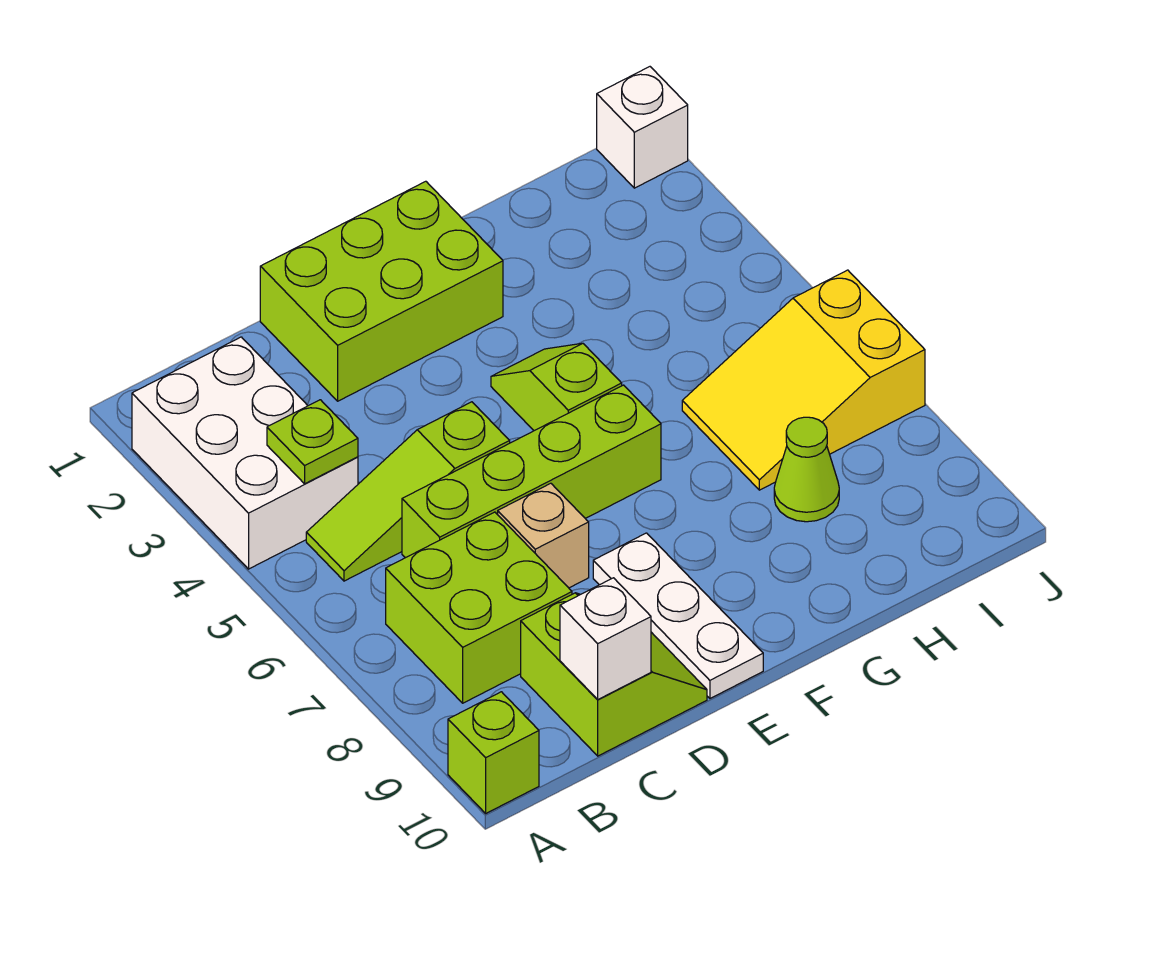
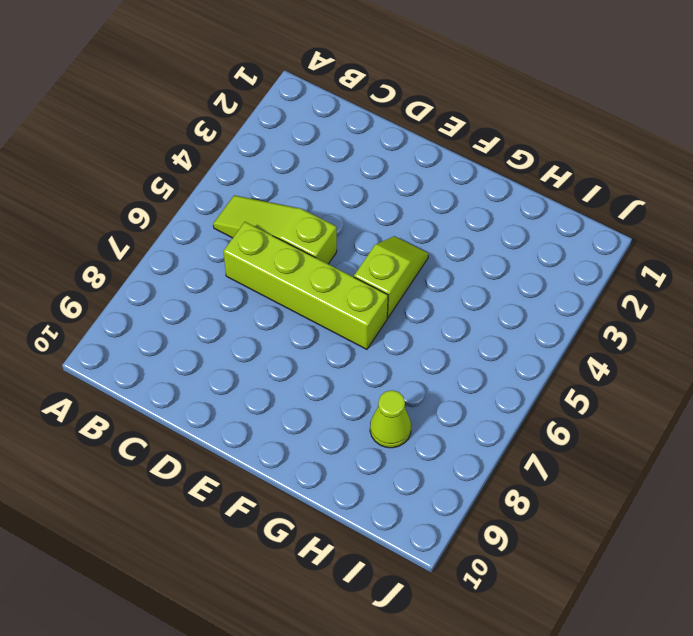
none -> white brick A2:B4 level 1
none -> lime brick A10 level 1
none -> lime brick B7:C8 level 1

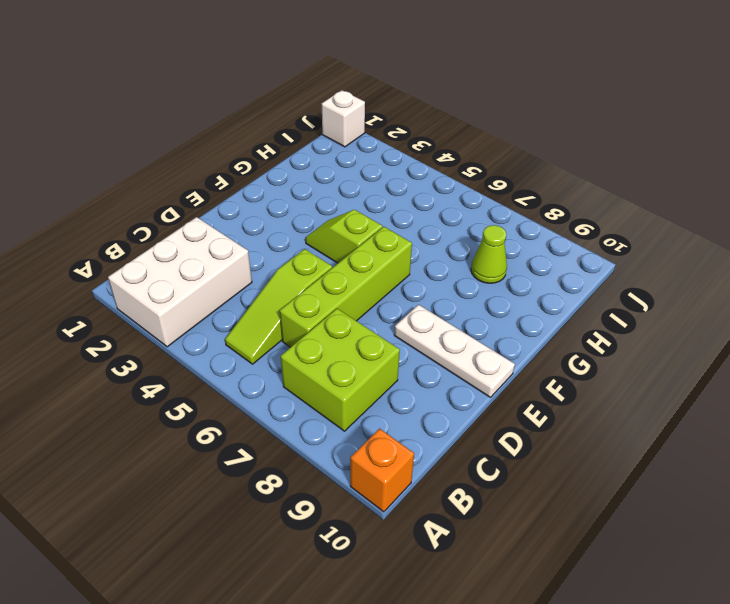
white brick A2:C3 level 1 -> white brick A2:B4 level 1
orange brick A10 level 1 -> lime brick A10 level 1
none -> lime slope C9:D10 level 1 top C
none -> lime brick D1:F2 level 1
none -> tan brick D7 level 1

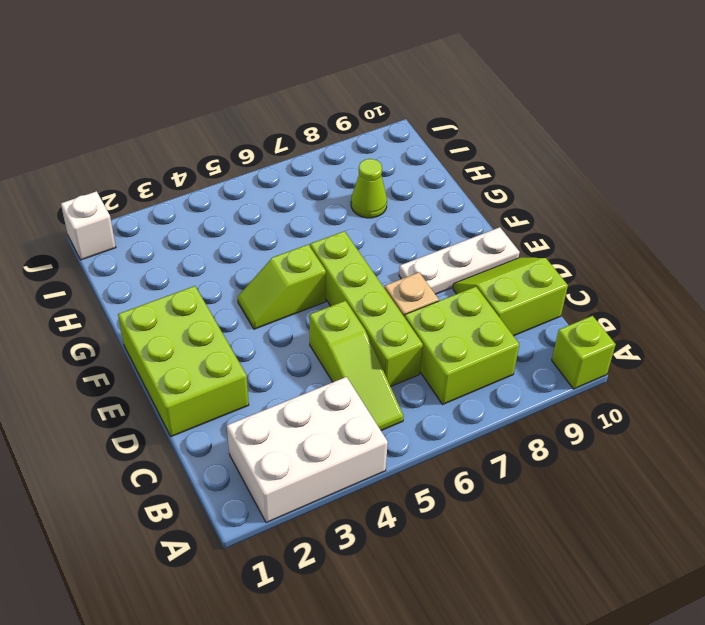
none -> yellow slope H6:J7 level 1 top J
none -> lime plate B4 level 2
none -> white brick C10 level 2

